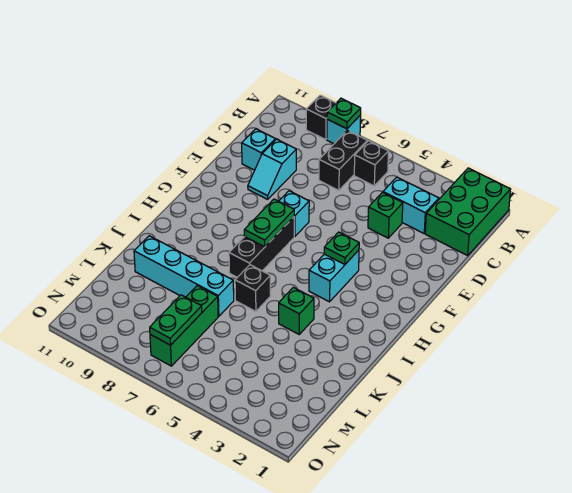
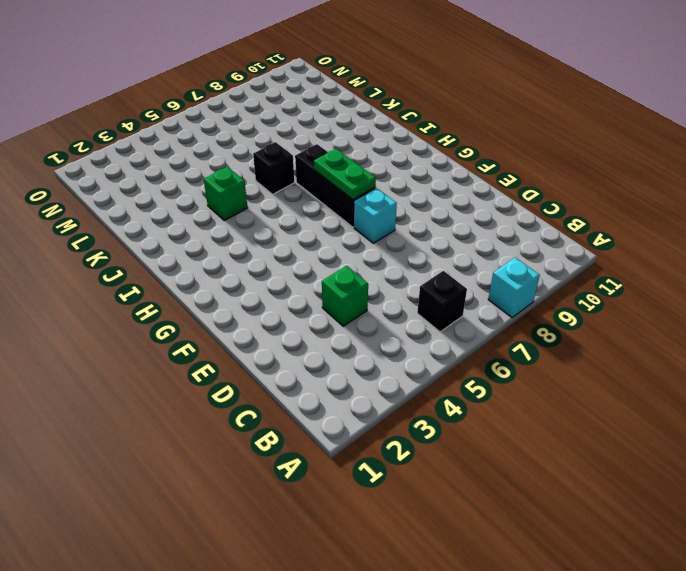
none -> green brick A1:C2 level 1
none -> black brick A9 level 1
none -> black brick B7:C7 level 1

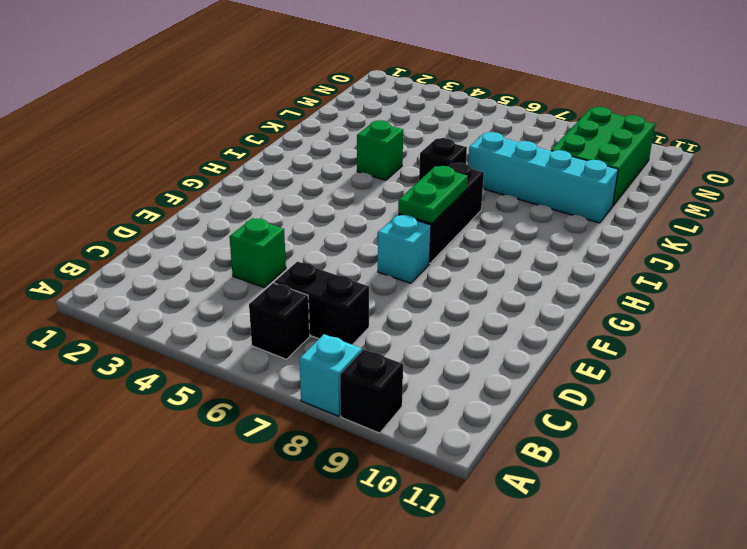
black brick C6:C7 level 1 -> black brick B7:C7 level 1
green brick L9:N10 level 1 -> green brick A1:C2 level 1
none -> cyan brick C3:C4 level 1
none -> cyan slope D9:E9 level 1 top D
none -> cyan brick D10 level 1

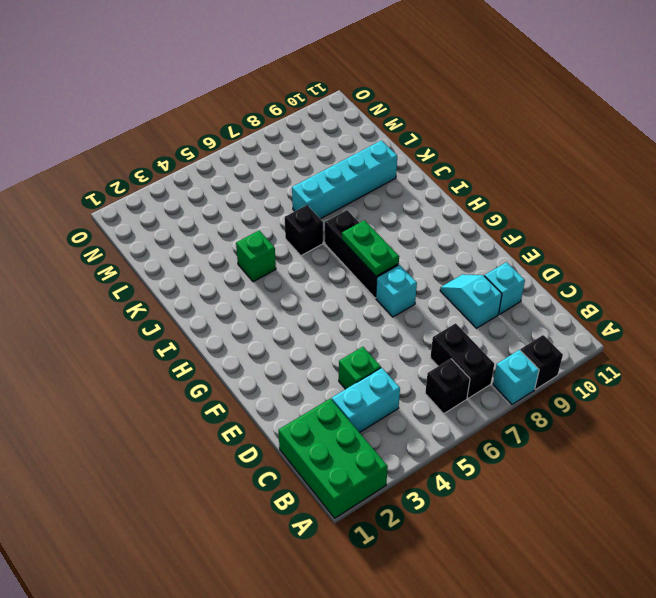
none -> cyan brick G4:H4 level 1
none -> green brick L7:N7 level 1
none -> green plate A8 level 2

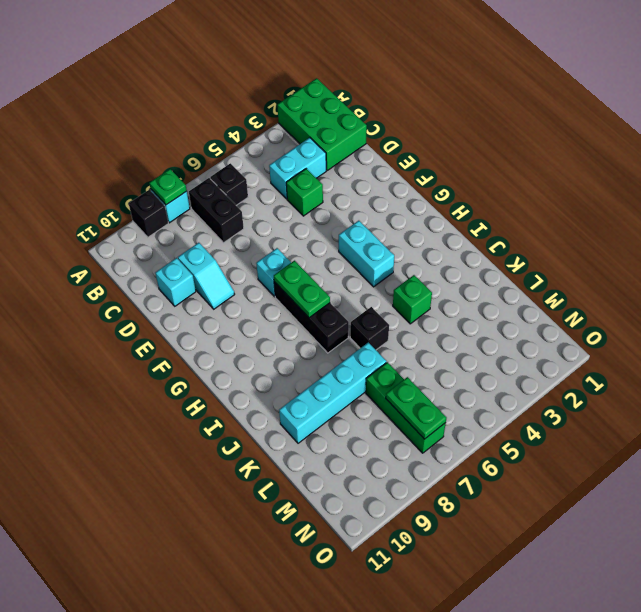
none -> green plate G4 level 2

